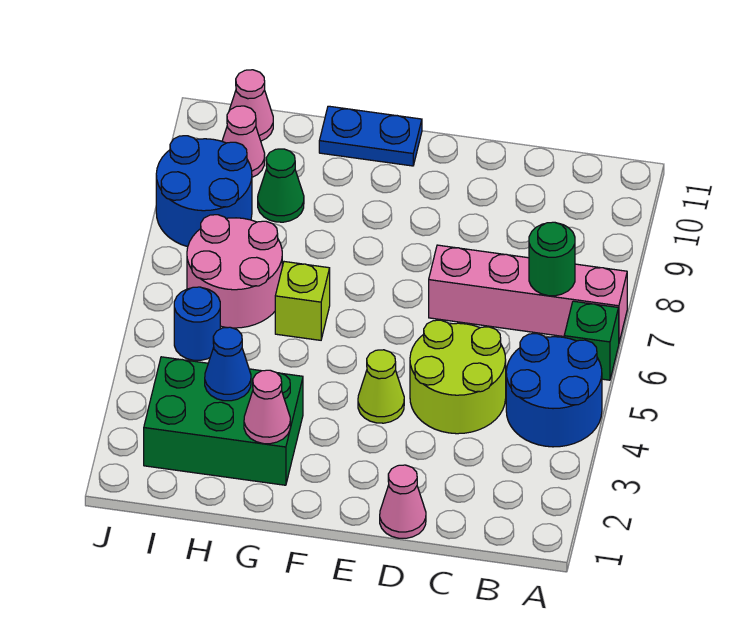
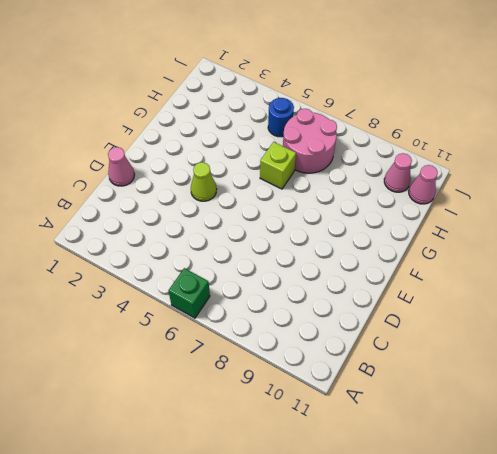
none -> blue round brick A4:B5 level 1
none -> pink brick A7:D7 level 1
none -> lime round brick C4:D5 level 1

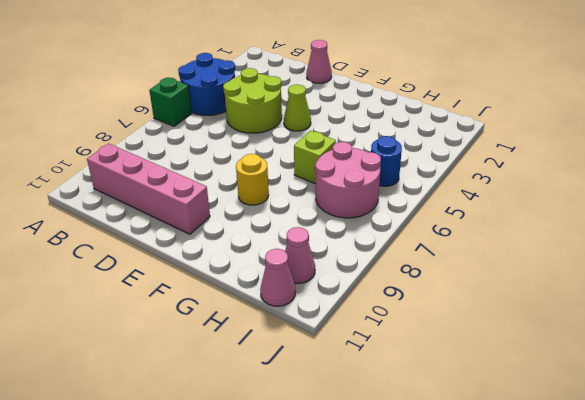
pink brick B10:E10 level 1 -> pink brick A7:D7 level 1
yellow round brick F8 level 1 -> none
none -> blue plate F11:G11 level 1
none -> green brick G2:I3 level 1
none -> green cone H9 level 1

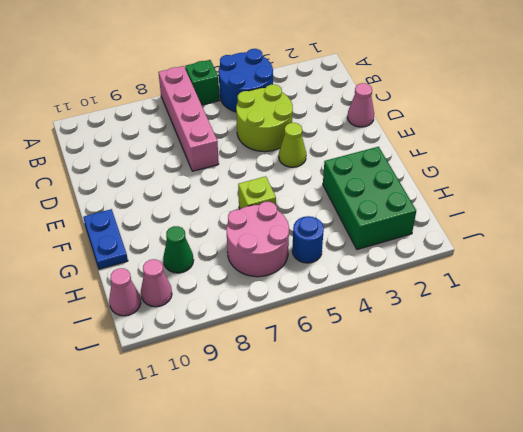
none -> blue round brick I8:J9 level 1
none -> green round brick B7 level 2
none -> pink cone G2 level 2

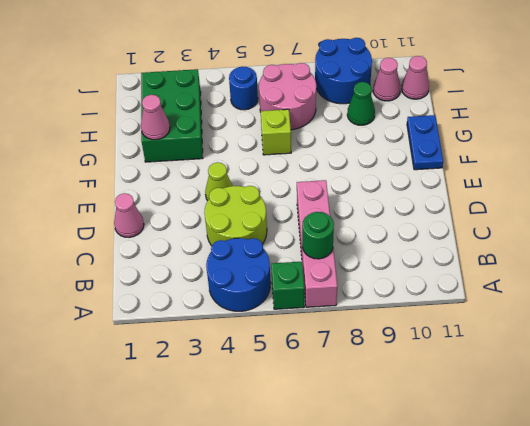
none -> blue cone H3 level 2

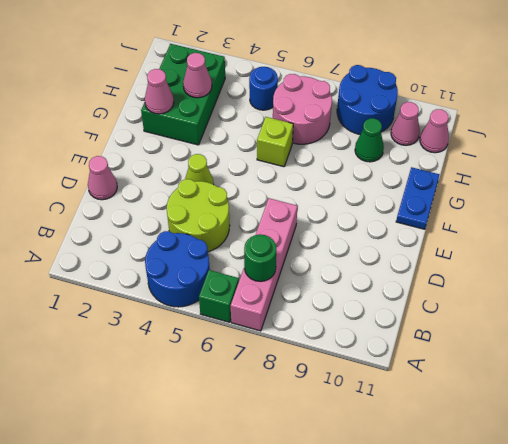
pink cone H3 level 2 -> blue cone H3 level 2

